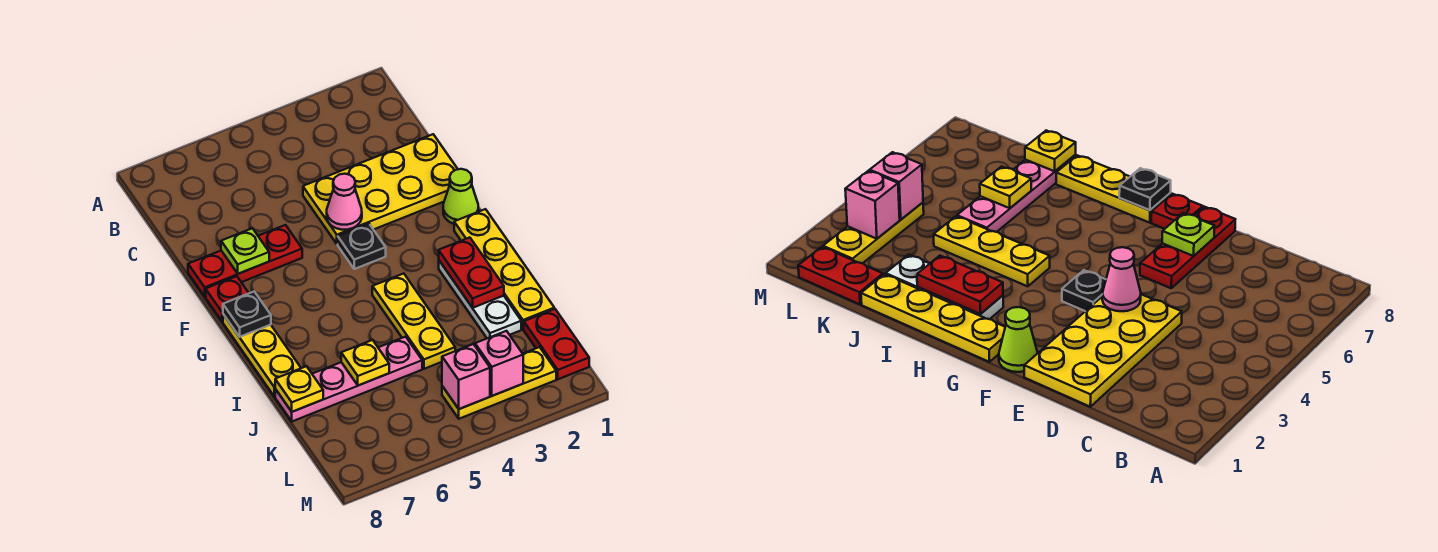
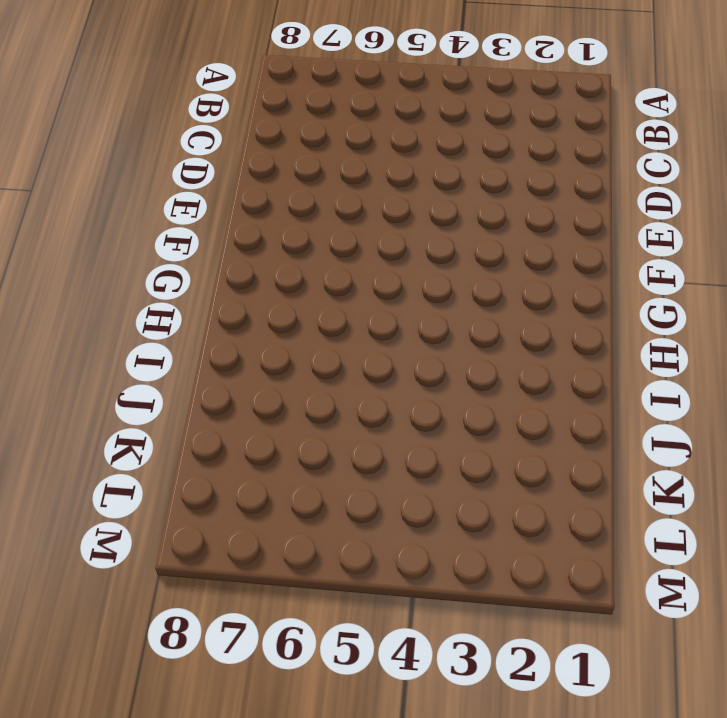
none -> yellow plate D1:E4 level 1
none -> red plate E6:E8 level 1
none -> lime cone F1 level 1

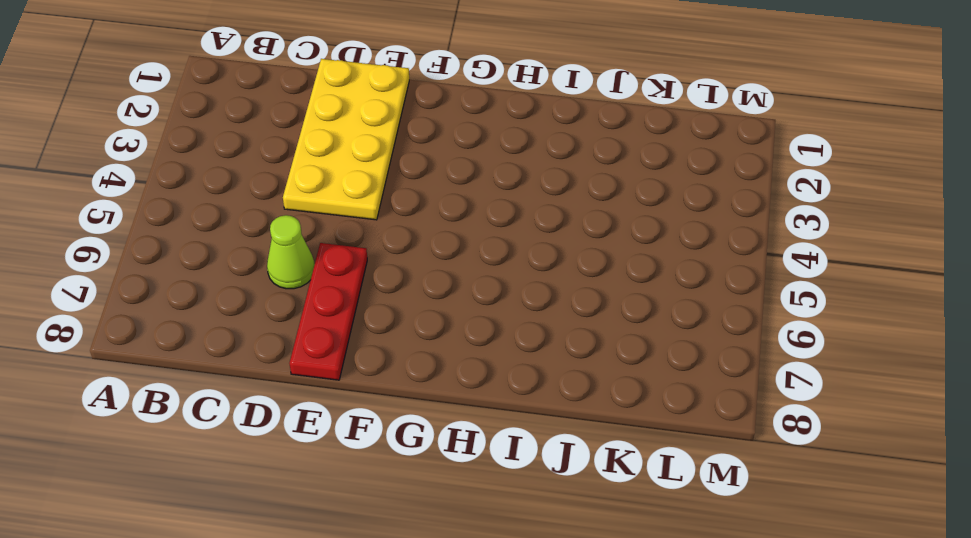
lime cone D6 level 1 -> lime cone F1 level 1
none -> black plate F4 level 1
none -> red plate F8 level 1
none -> yellow plate G1:J1 level 1

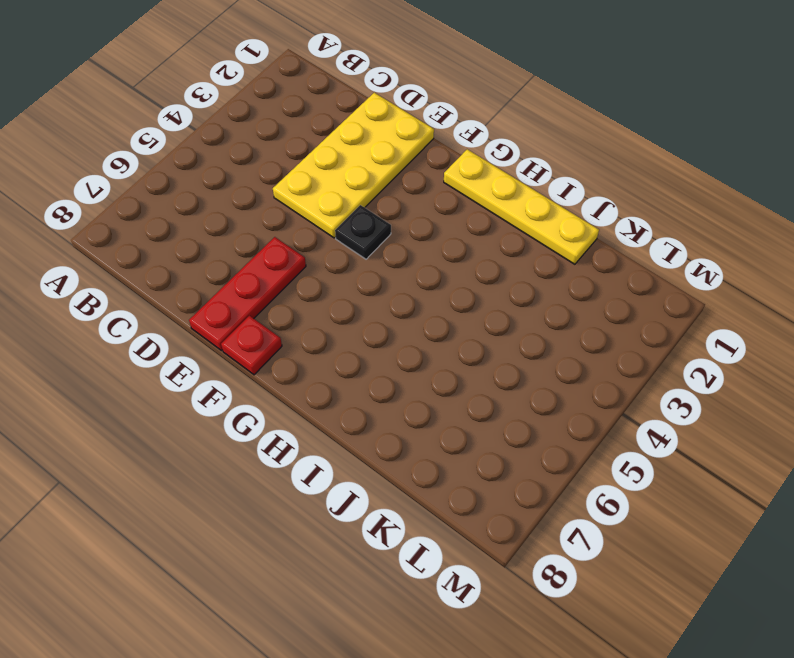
none -> lime cone F1 level 1
none -> yellow plate G8:I8 level 1
none -> white plate H2:J2 level 1

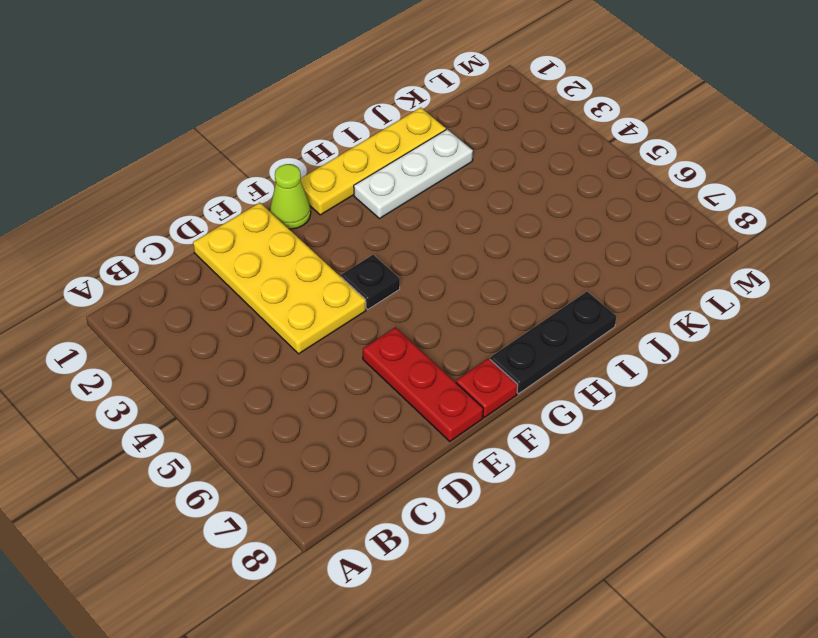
black plate G8:I8 level 1 -> yellow plate G8:I8 level 1
none -> yellow plate H4:J4 level 1
none -> pink plate J5:J8 level 1
none -> red plate K1:L1 level 1

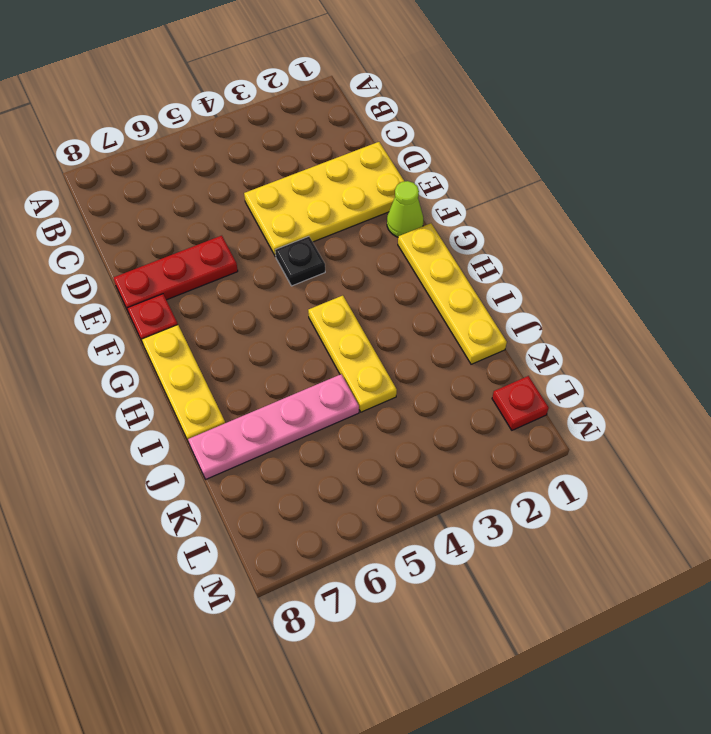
red plate L1 level 1 -> red plate K1:L1 level 1
none -> white plate H2:J2 level 1
none -> yellow plate L2:L4 level 1
none -> pink cone E4 level 2

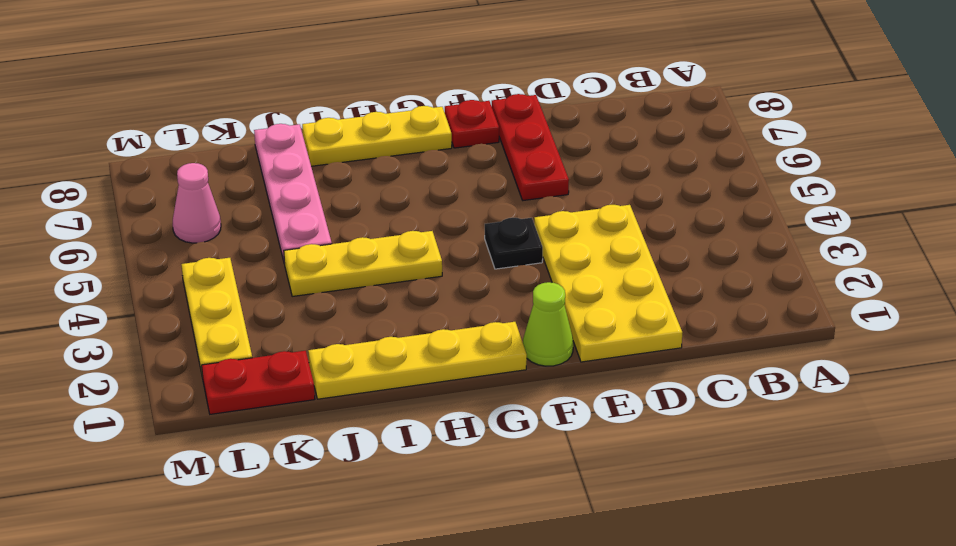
pink cone L6 level 1 -> pink cone E4 level 2
none -> white plate H2:J2 level 1
none -> lime plate E7 level 2
none -> black plate G8 level 2

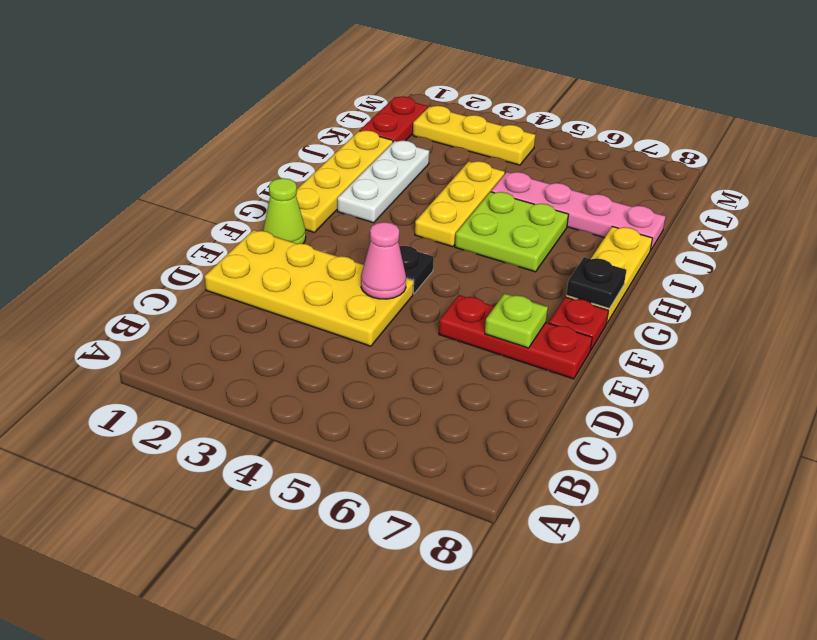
lime plate H5:I6 level 1 -> none
none -> red plate H2:I2 level 2
none -> yellow plate J6 level 2
none -> yellow plate J8 level 2

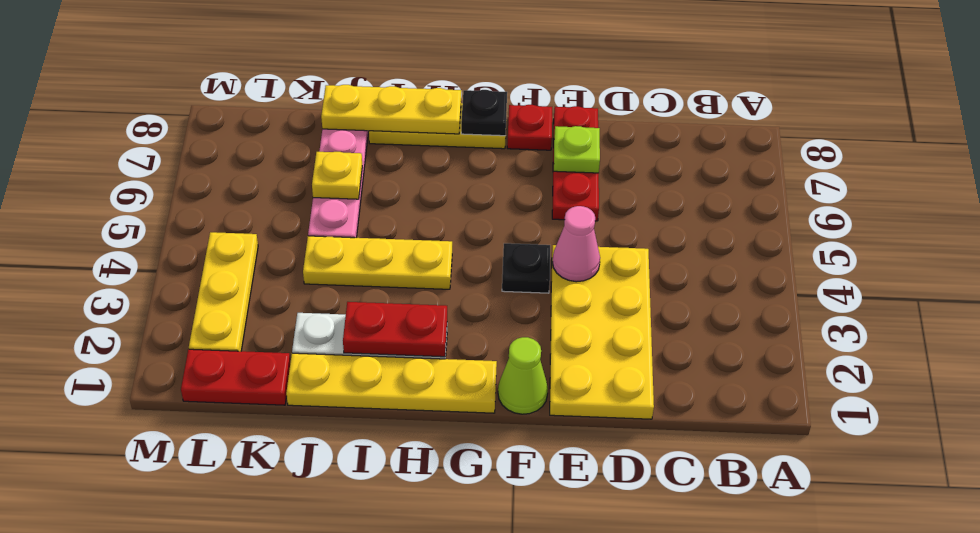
yellow plate H8:J8 level 2 -> yellow plate J8 level 2
none -> pink brick L3 level 2
none -> pink brick L4 level 2

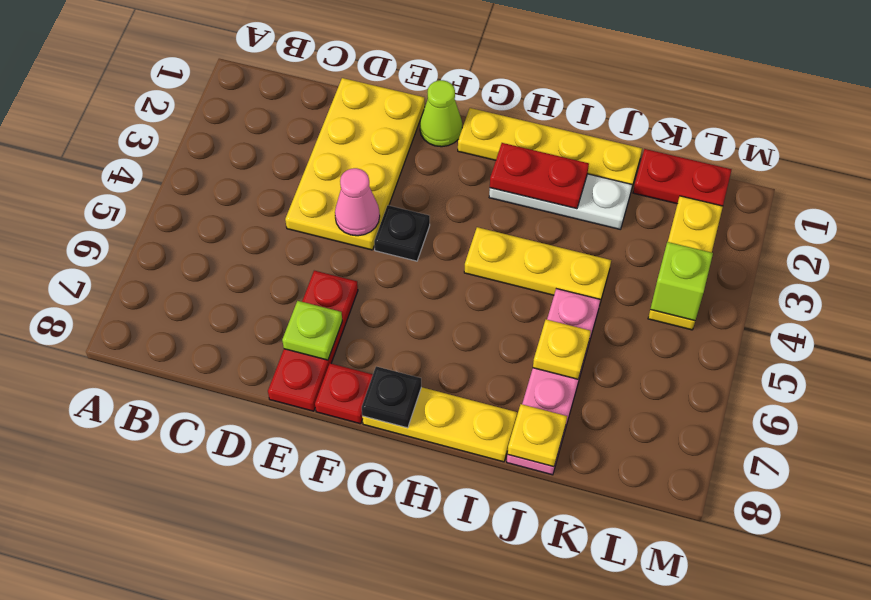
lime brick L4 level 2 -> pink brick L4 level 2
none -> pink brick L3 level 2

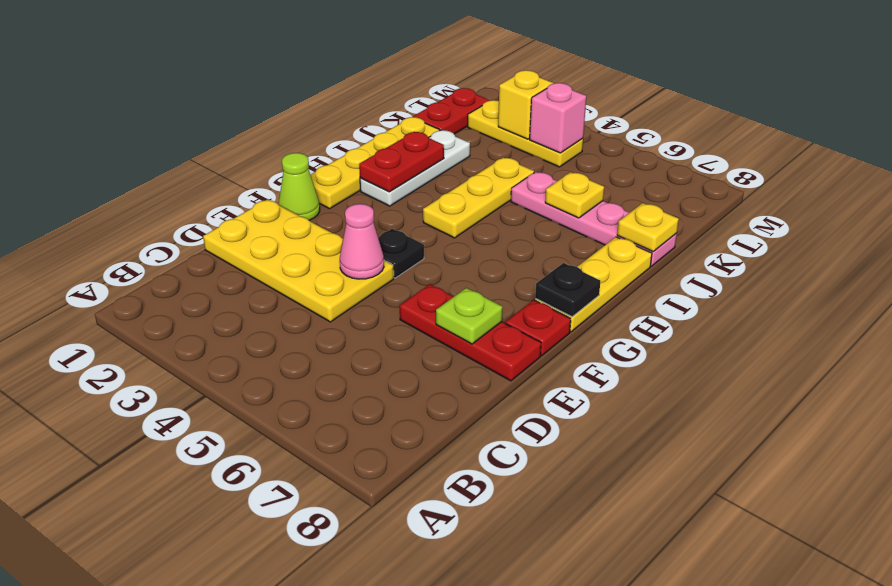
yellow brick L3 level 2 -> pink brick L3 level 2

